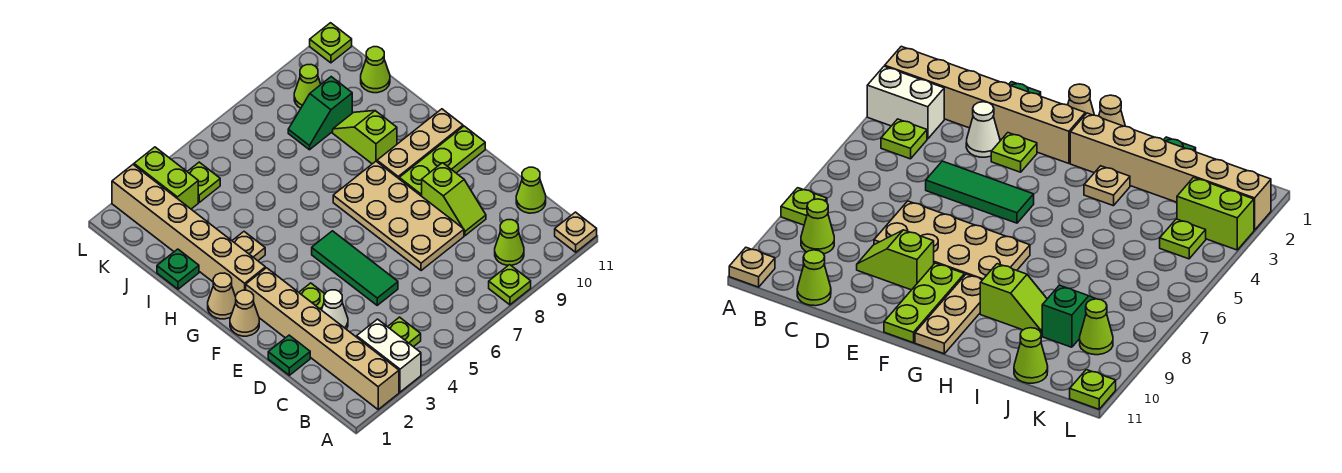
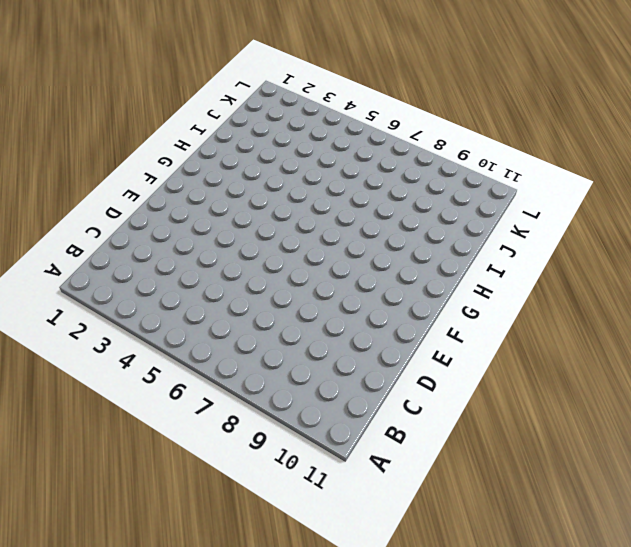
none -> tan brick A2:F2 level 1
none -> white brick A3:B3 level 1
none -> lime plate A8 level 1

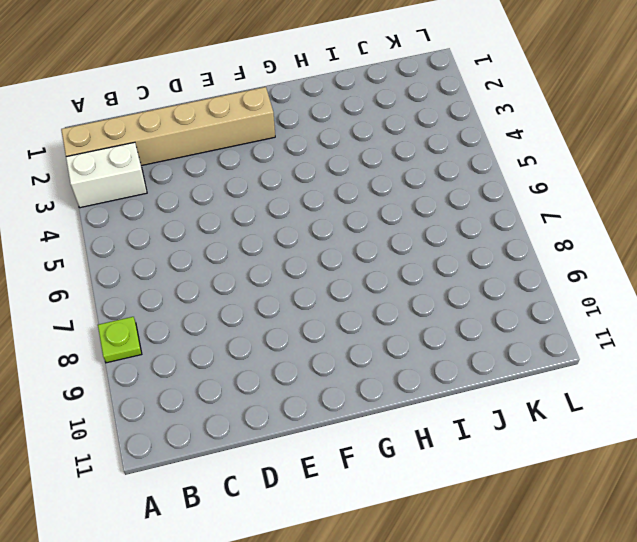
none -> tan plate A11 level 1
none -> lime plate B4 level 1
none -> lime cone B9 level 1

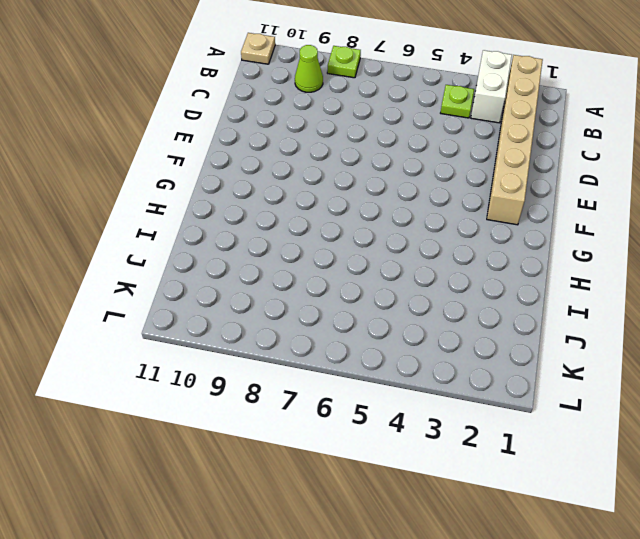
none -> lime cone C11 level 1
none -> green plate D1 level 1
none -> white cone D3 level 1

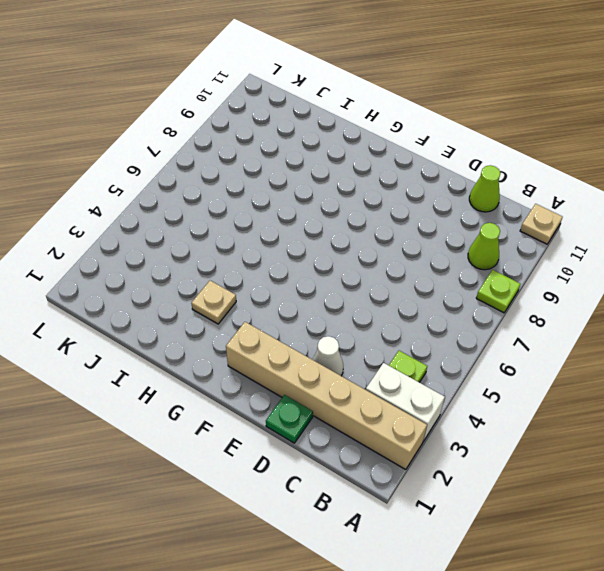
none -> green tile D5:F5 level 1
none -> tan plate D7:G8 level 1
none -> lime slope D9:E9 level 1 top E

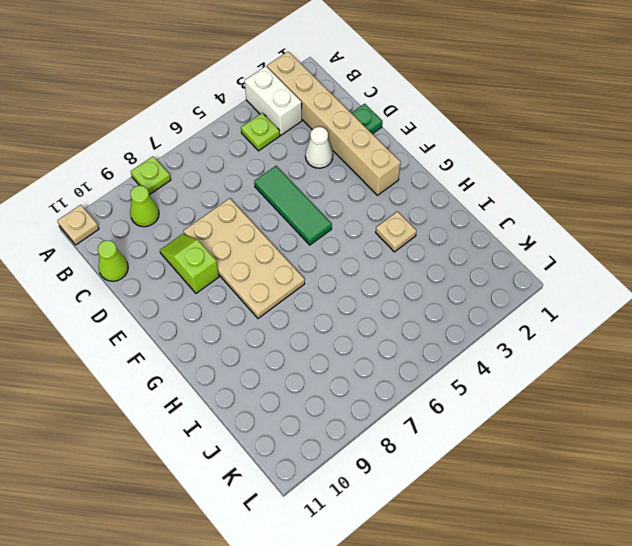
none -> lime plate E3 level 1
none -> tan cone F1 level 1
none -> lime plate F9:F11 level 1

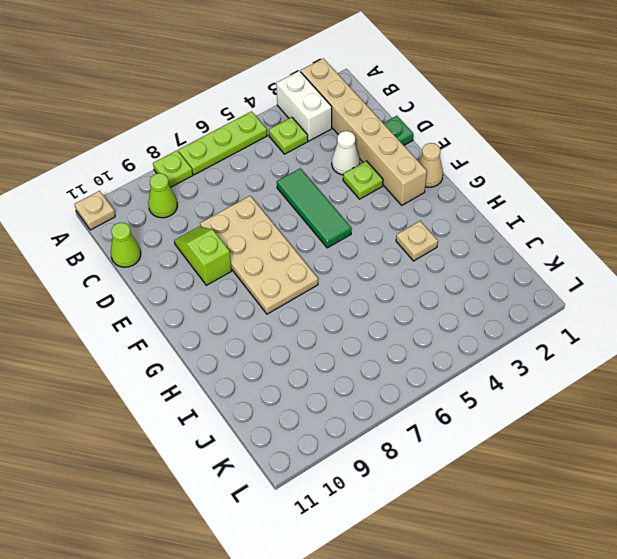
lime plate A5:A7 level 1 -> lime plate F9:F11 level 1
none -> tan cone G1 level 1
none -> tan brick G2:L2 level 1
none -> tan plate G9:G11 level 1

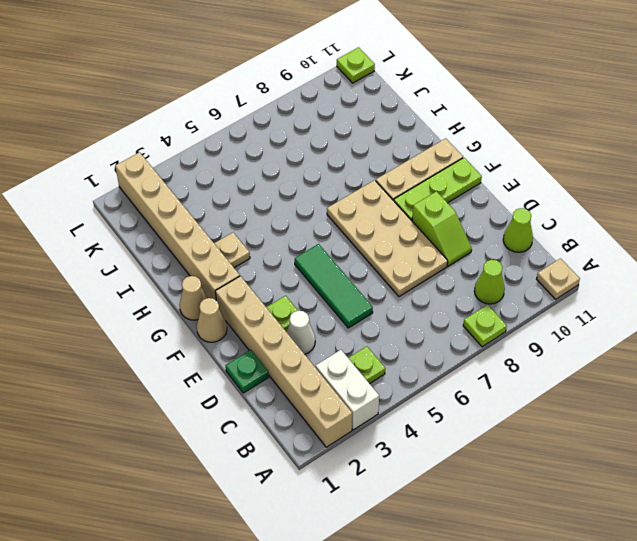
none -> lime slope H9:I9 level 1 top H
none -> green plate I1 level 1
none -> green slope J8:J9 level 1 top 9

